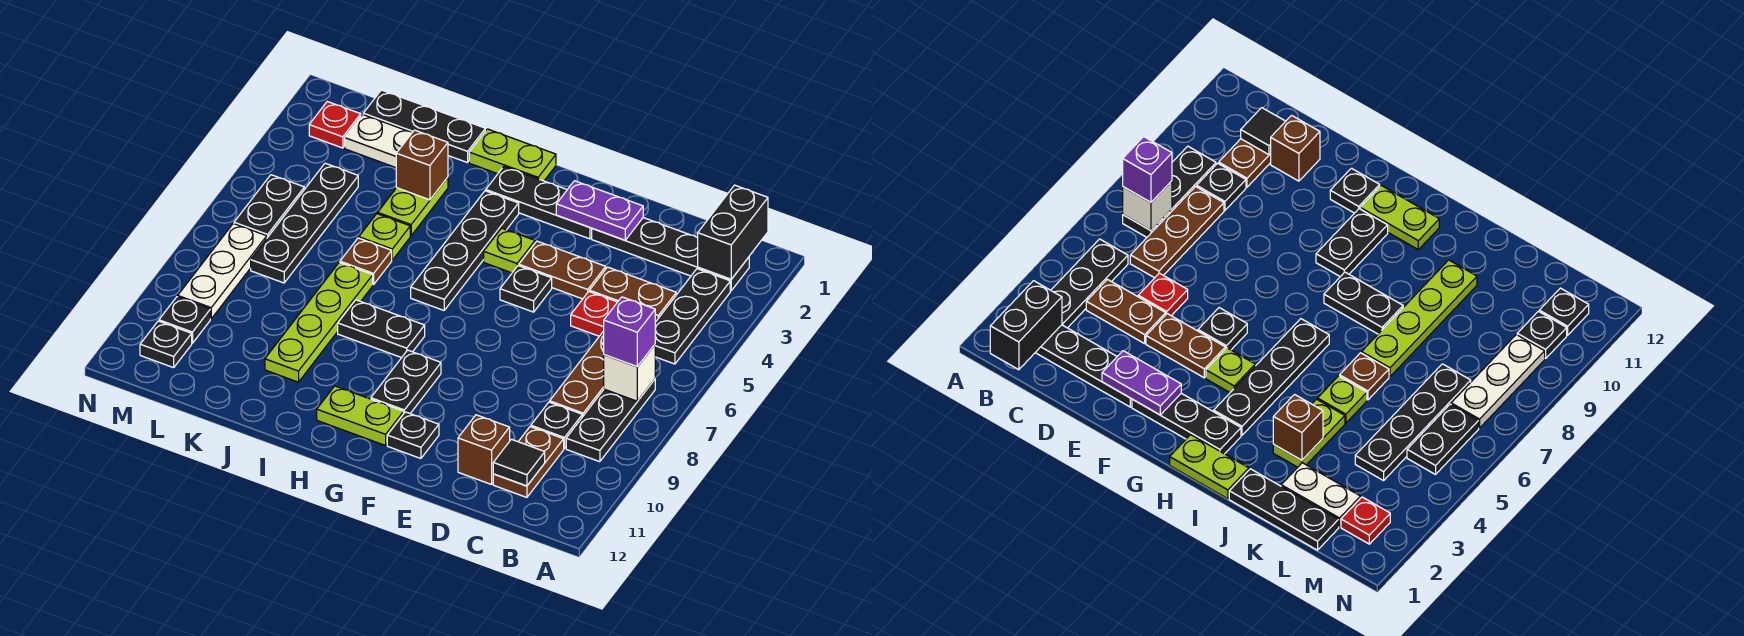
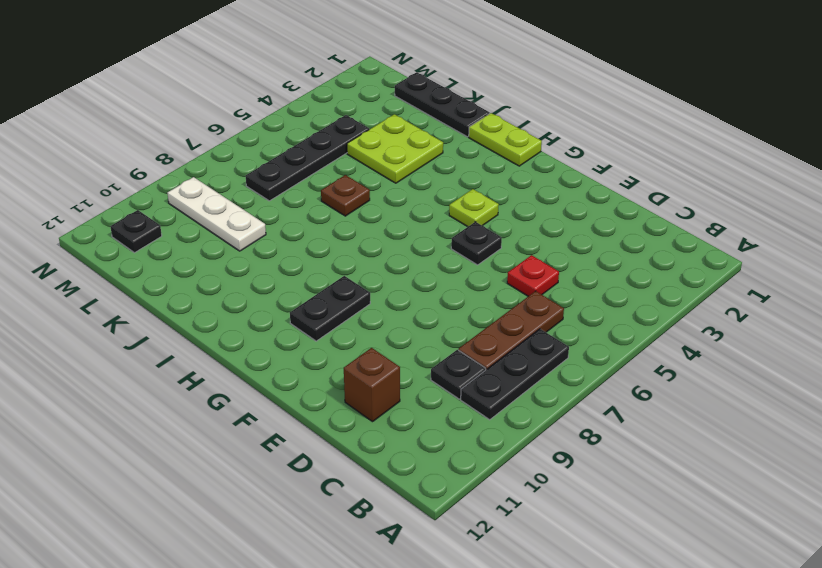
lime plate J3:K4 level 1 -> lime plate J3:J4 level 1
white plate K9:M9 level 1 -> white plate M7:M9 level 1
none -> black plate B2:E2 level 1
none -> black plate B3:B5 level 1
none -> brown plate C4:D4 level 1
none -> brown plate C10:C11 level 1

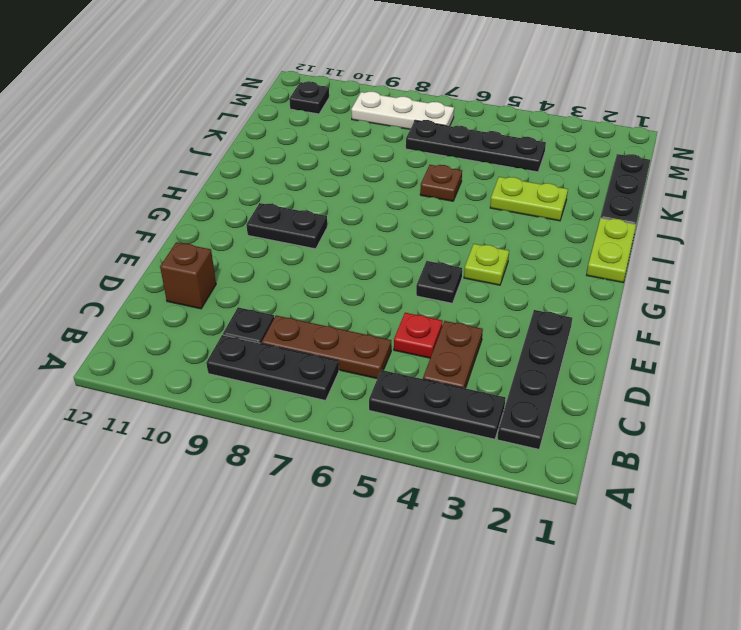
none -> brown plate C10:C11 level 1
none -> brown plate E4:F4 level 1
none -> black plate F2:H2 level 1
none -> black plate F11 level 1

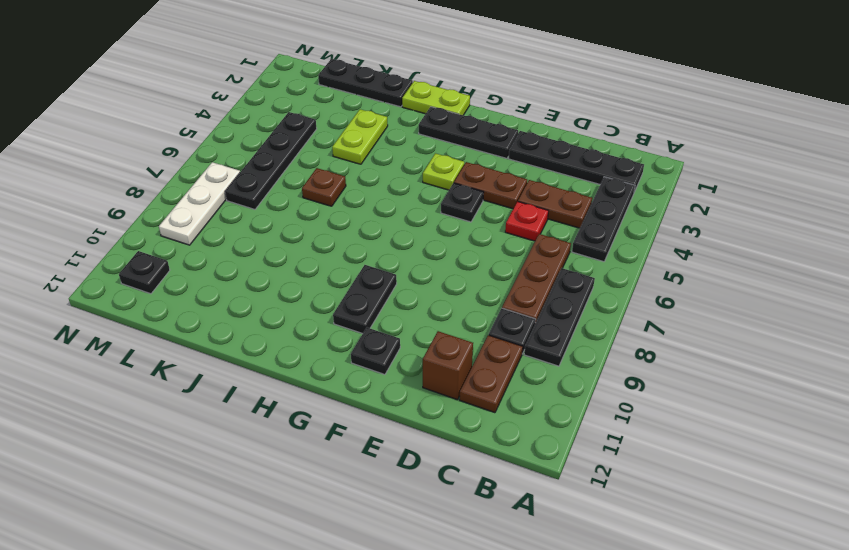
none -> lime plate G11:H11 level 1
none -> black plate H3:H6 level 1
none -> black plate H8:I8 level 1
none -> lime plate J5 level 1

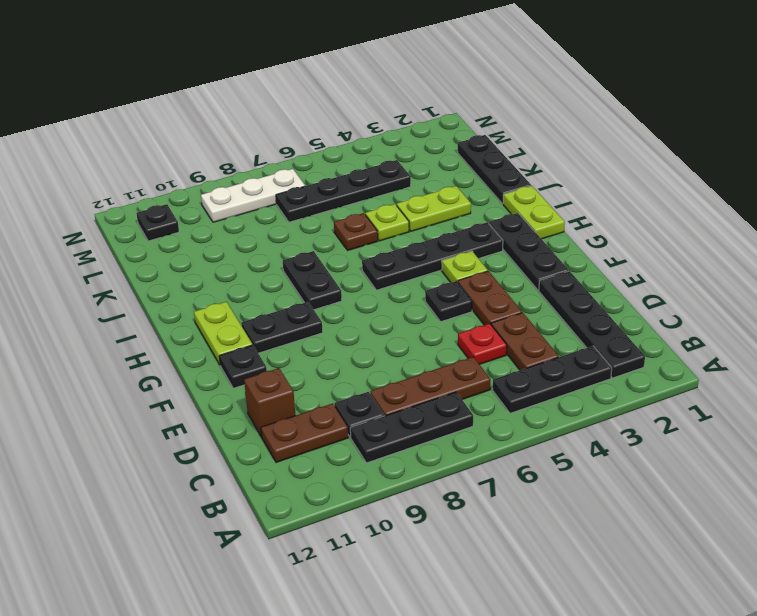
none -> lime plate J7:J10 level 1
none -> white plate K2:L2 level 1
none -> red plate M2 level 1
none -> black plate M5:M6 level 1

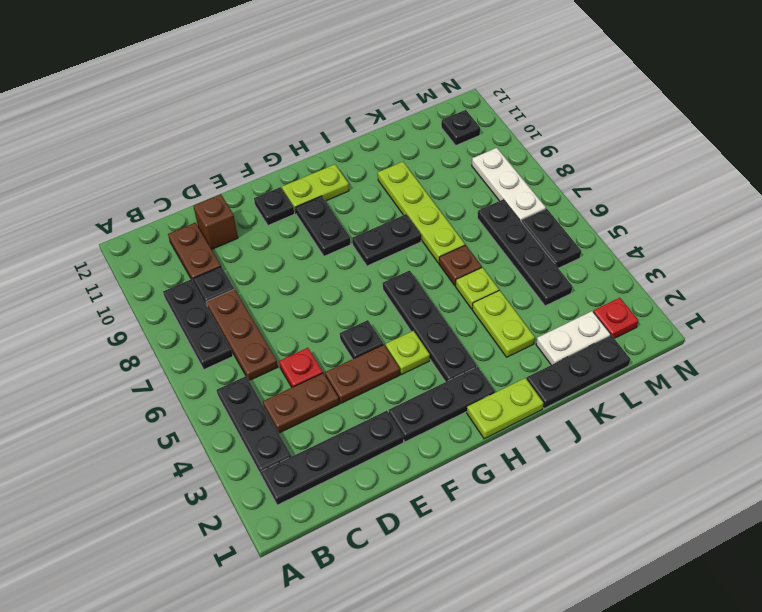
none -> black plate M10 level 1
none -> black brick B1:B2 level 2
none -> white brick B7 level 2
none -> black tile C11 level 2

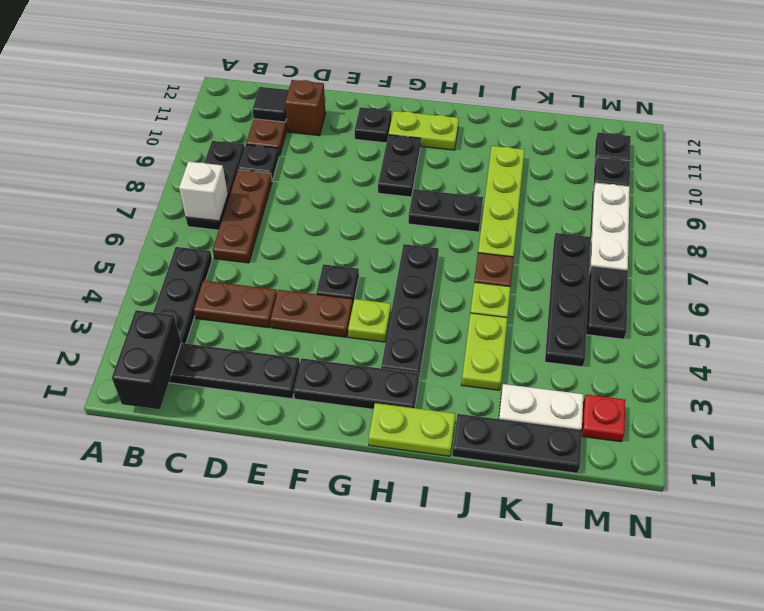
none -> red plate D5 level 1
none -> purple plate E2:F2 level 2
none -> brown brick J3 level 2
none -> purple brick B7 level 3

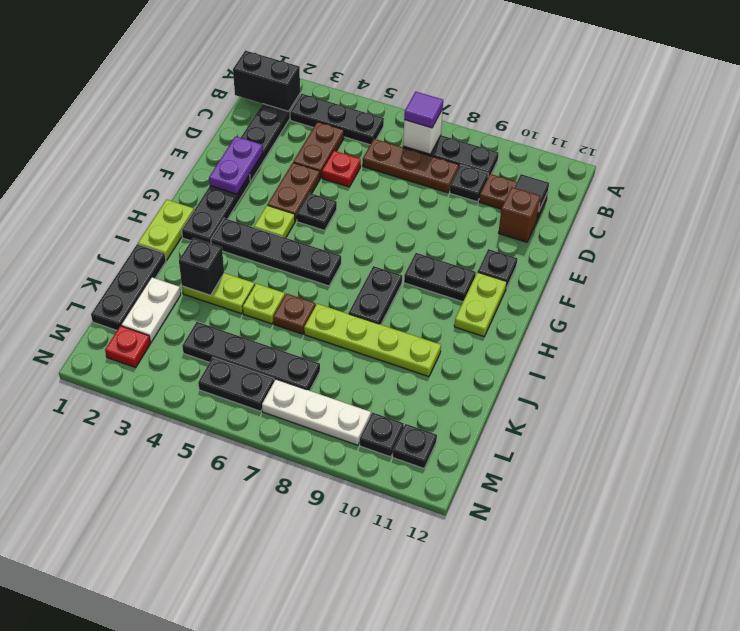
purple tile B7 level 3 -> purple brick B7 level 3
black brick J3 level 2 -> brown brick J3 level 2

